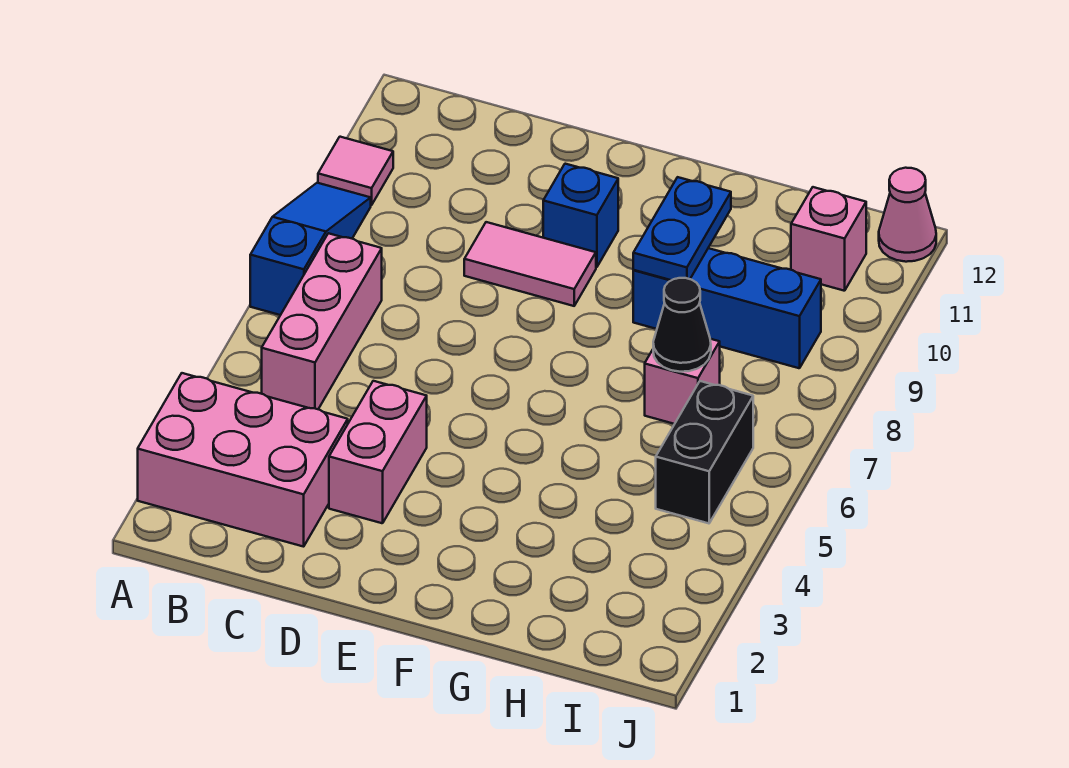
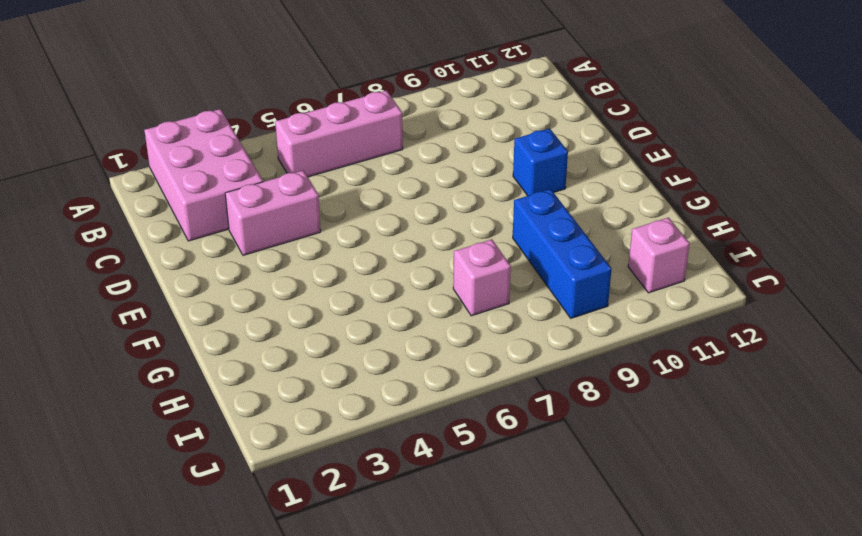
none -> blue slope A7:A9 level 1 top 7
none -> pink tile A10 level 1
none -> pink tile D9:E9 level 1

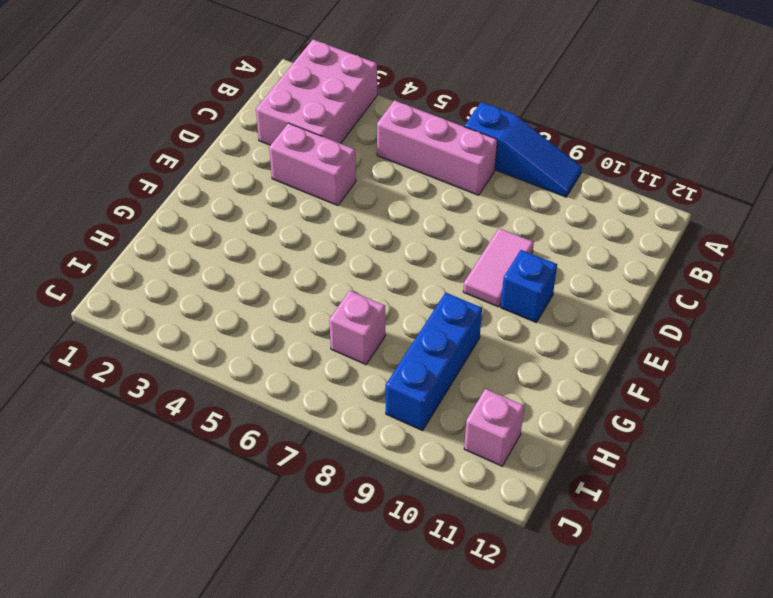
none -> pink tile A10 level 1
none -> black brick I5:I6 level 1
none -> pink cone J12 level 1

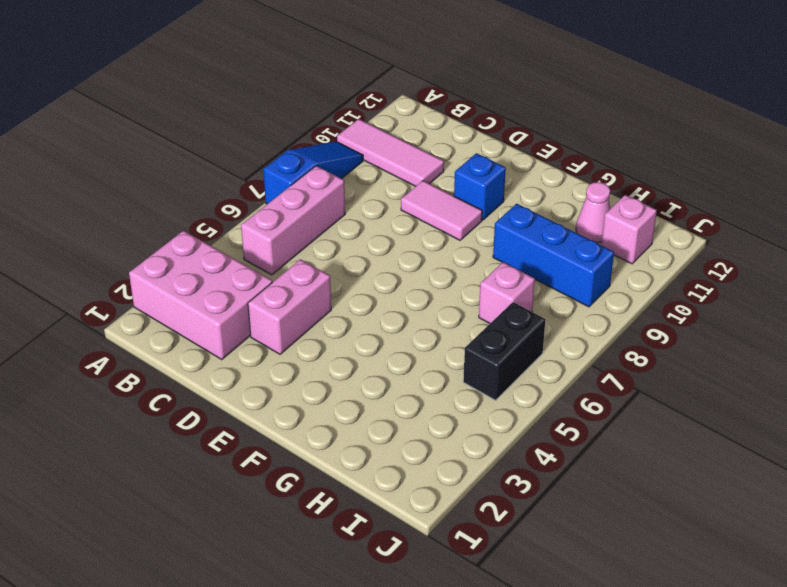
pink tile A10:C10 level 1 -> pink tile A10 level 1
pink cone H11 level 1 -> pink cone J12 level 1
none -> blue plate G9:G10 level 2
none -> black cone H7 level 2

